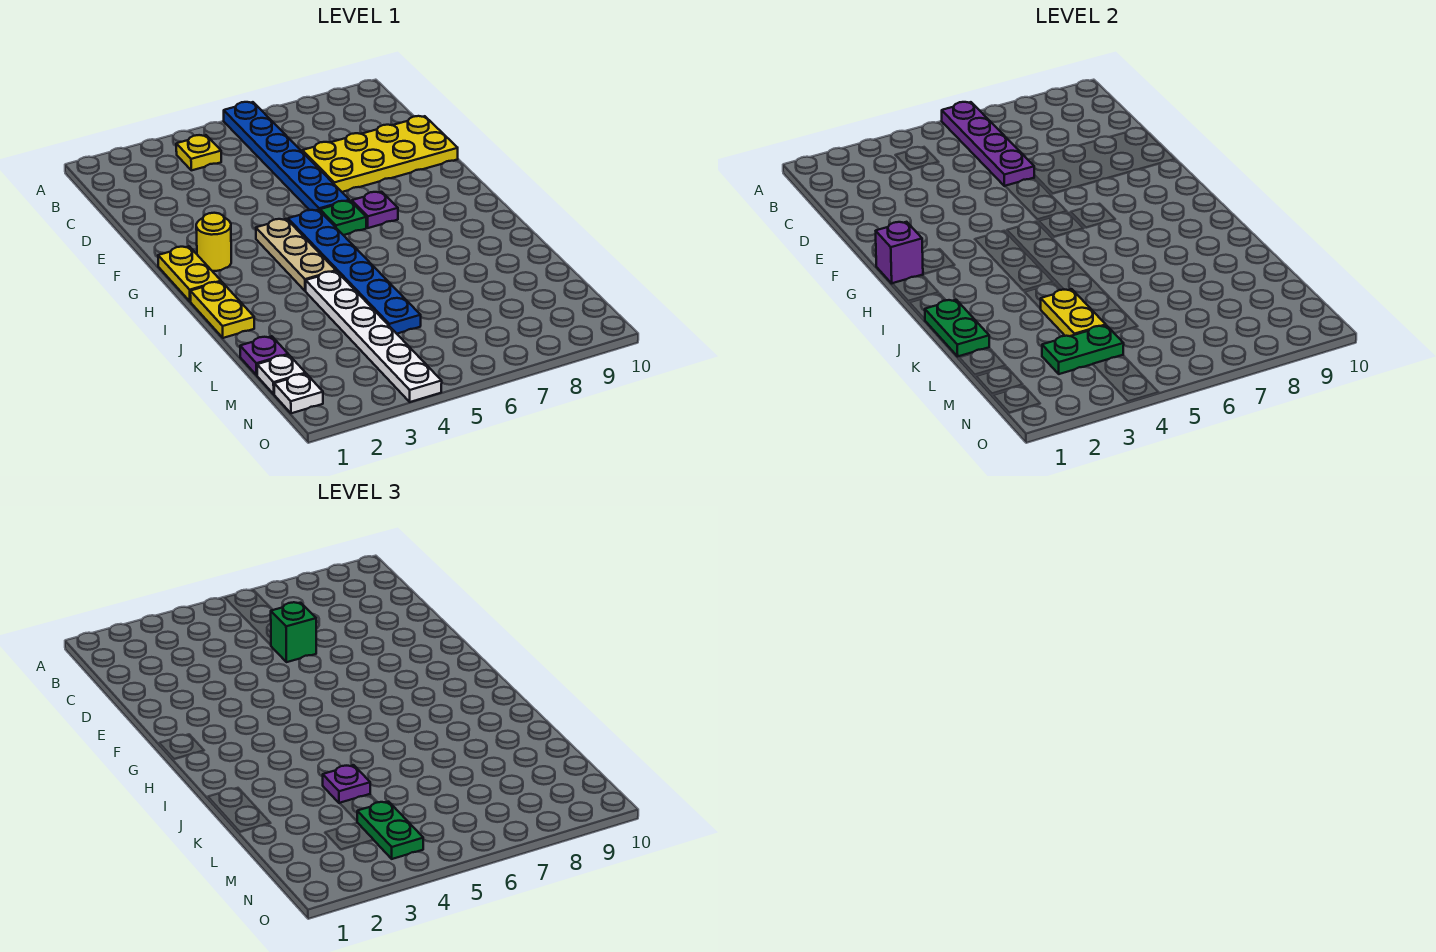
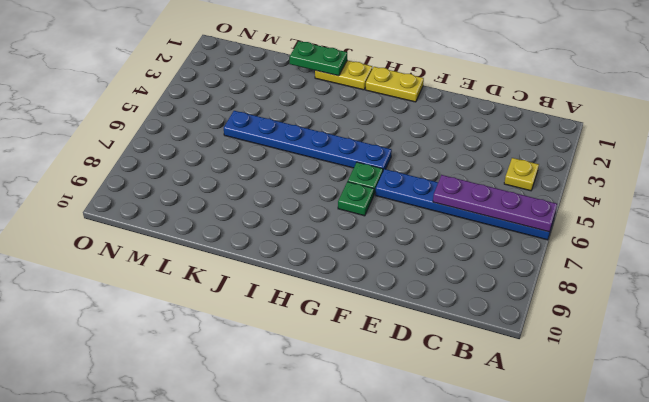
green plate G7 level 1 -> purple plate G7 level 1
none -> yellow plate D7:E10 level 1
none -> yellow round brick G2 level 1
none -> tan plate G4:I4 level 1

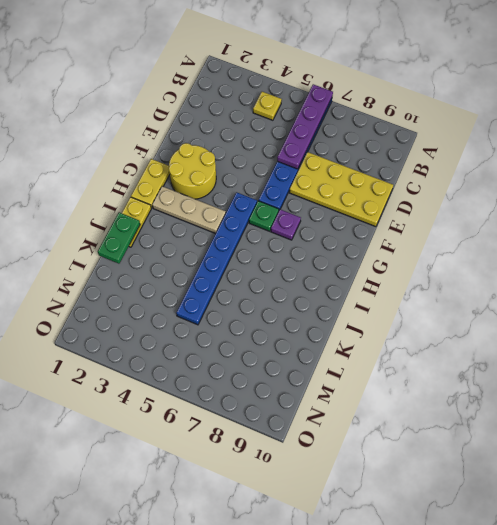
yellow round brick F2:G3 level 1 -> yellow round brick G2 level 1
tan plate H2:H4 level 1 -> tan plate G4:I4 level 1
none -> white plate J4:O4 level 1
none -> purple plate L1 level 1
none -> white plate M1 level 1

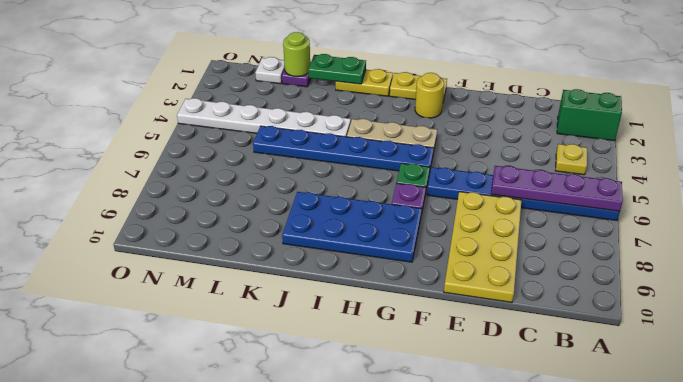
green brick A2:B2 level 1 -> none
blue plate G8:J9 level 1 -> none
lime round brick L1 level 2 -> none
none -> white plate N1 level 1
none -> purple brick G1 level 2
none -> yellow plate K4:L4 level 2

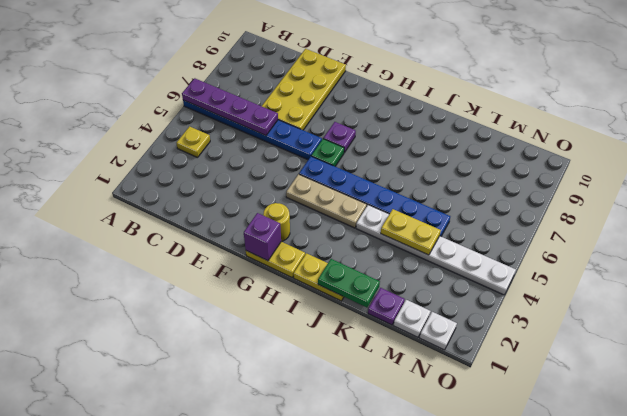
none -> green plate M3:M4 level 2
none -> green brick D6 level 3
none -> purple plate K4 level 3

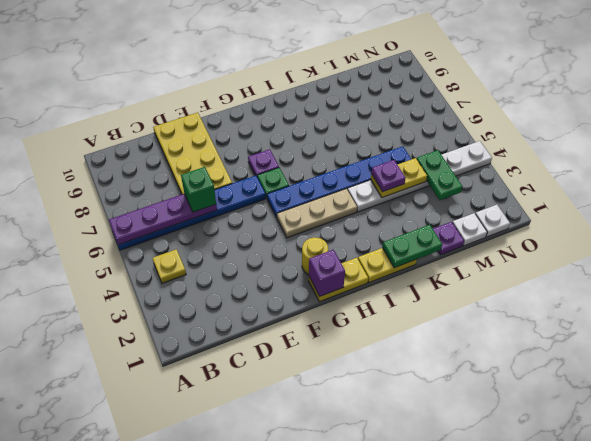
none -> green plate M4:N4 level 3

